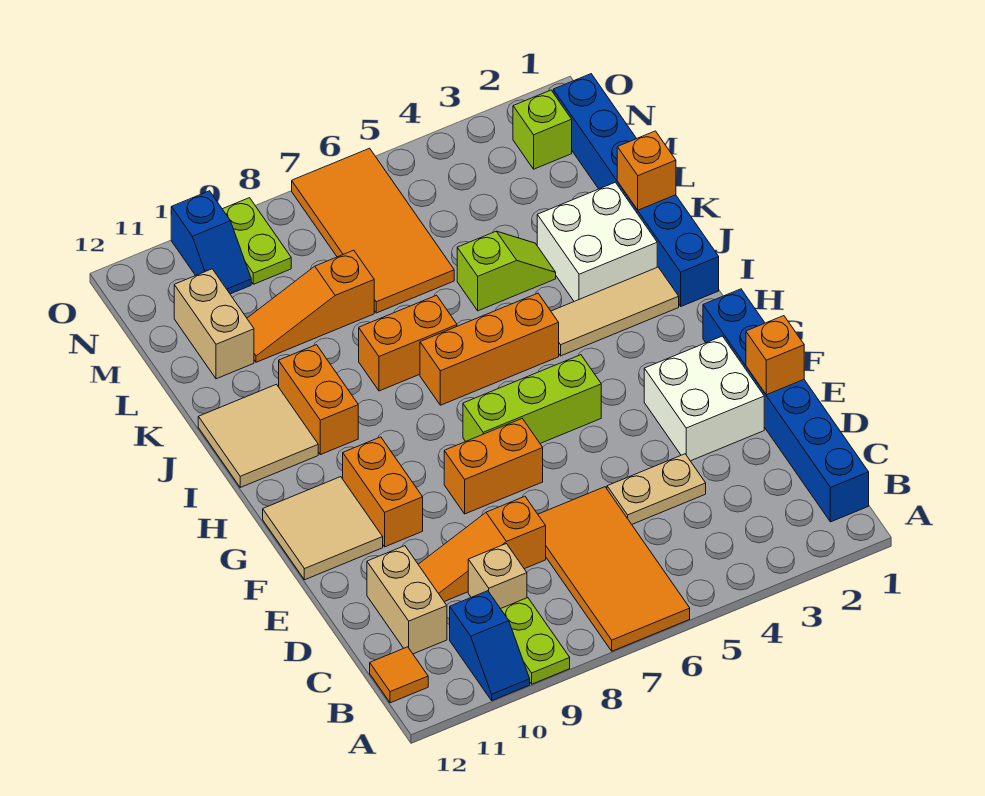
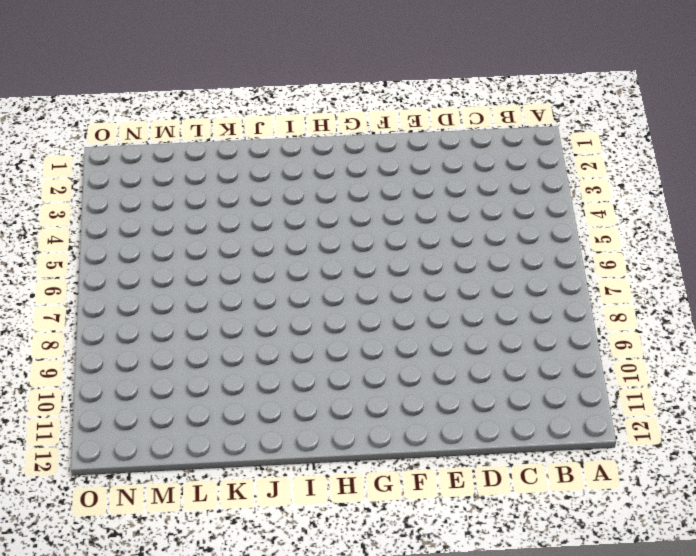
none -> orange tile A6:D7 level 1
none -> lime plate A9:B9 level 1
none -> blue slope A10:B10 level 1 top B
none -> blue brick B1:G1 level 1

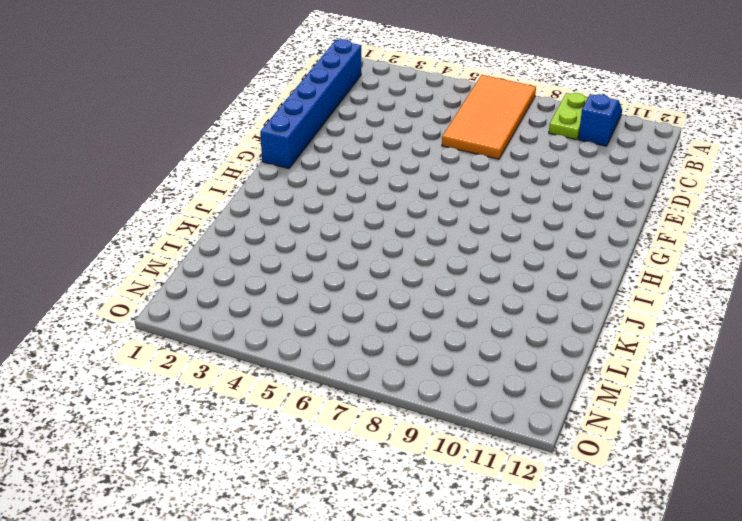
none -> orange tile B12 level 1
none -> tan brick C9 level 1
none -> tan brick C11:D11 level 1
none -> tan plate D4:D5 level 1

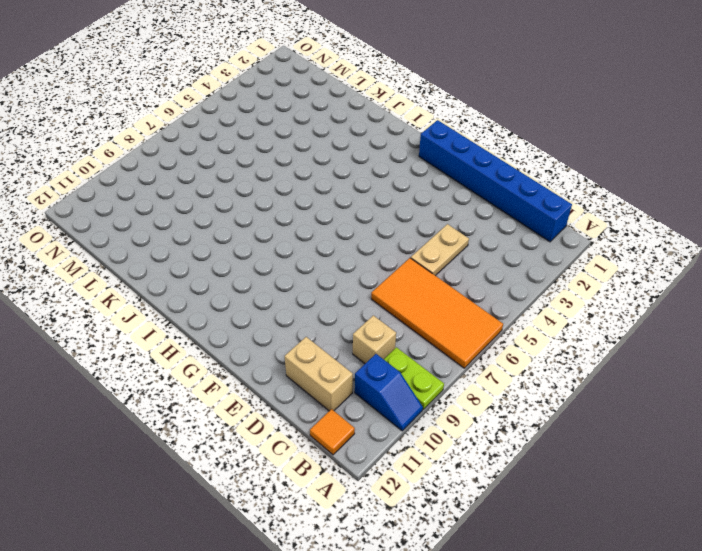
none -> orange slope D8:D10 level 1 top 8
none -> white brick E2:F3 level 1
none -> orange brick F7:F8 level 1
none -> orange brick F10:G10 level 1

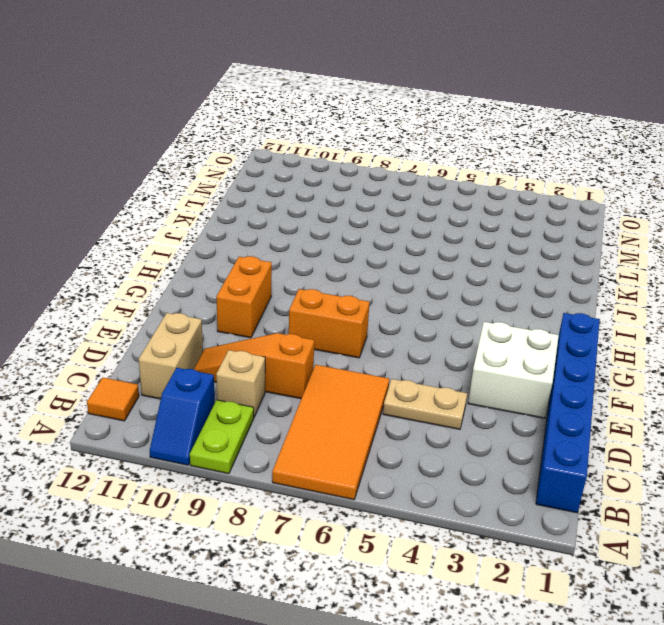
none -> tan tile F11:G12 level 1
none -> lime brick G5:G7 level 1
none -> blue brick I1:N1 level 1
none -> tan tile I2:I4 level 1

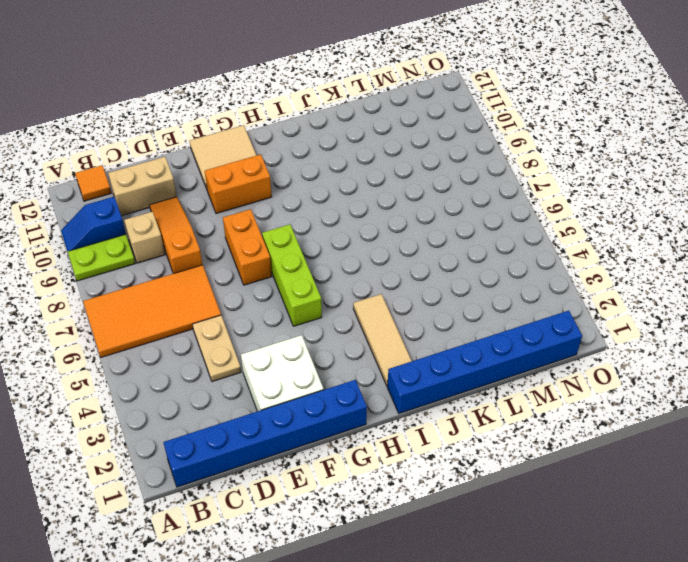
none -> orange brick I5:I7 level 1
none -> orange brick I10:J10 level 1
none -> tan tile I11:J12 level 1
none -> white brick J2:K3 level 1

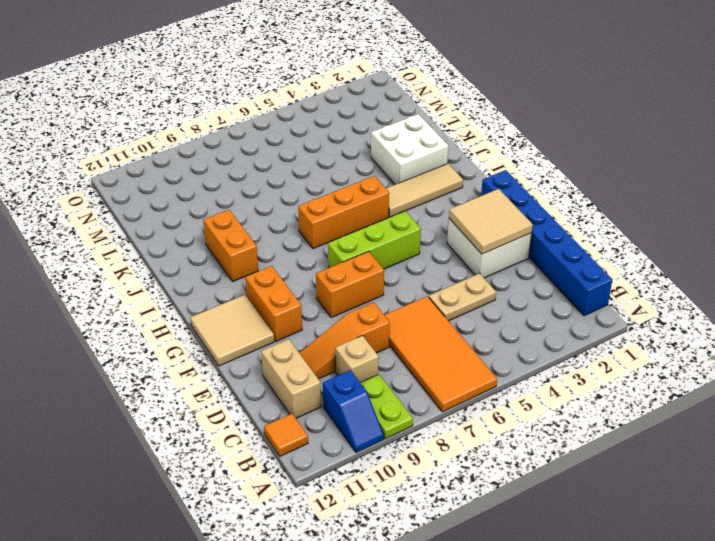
tan tile E2:F3 level 2 -> tan tile I11:J12 level 1
none -> blue brick I1:N1 level 1
none -> orange brick J7:J8 level 1
none -> lime slope K4:K5 level 1 top 5
none -> orange tile L6:O7 level 1

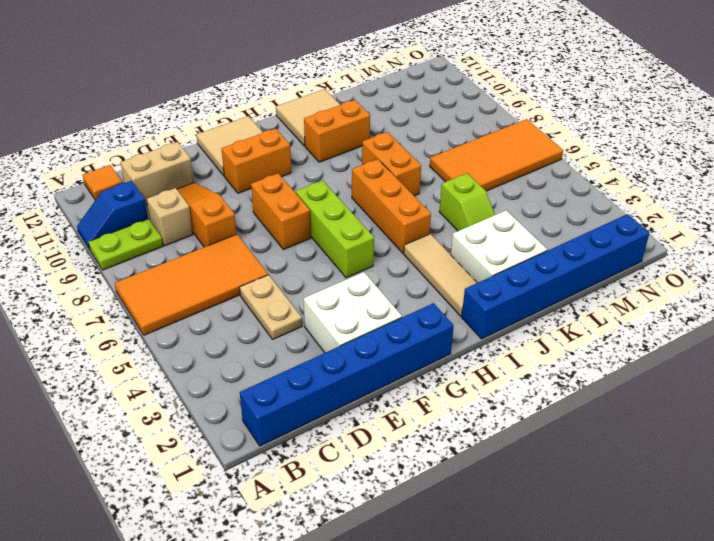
none -> orange slope L8:L10 level 1 top 8
none -> tan brick L11:M11 level 1
none -> lime brick N2 level 1
none -> lime plate N9:O9 level 1

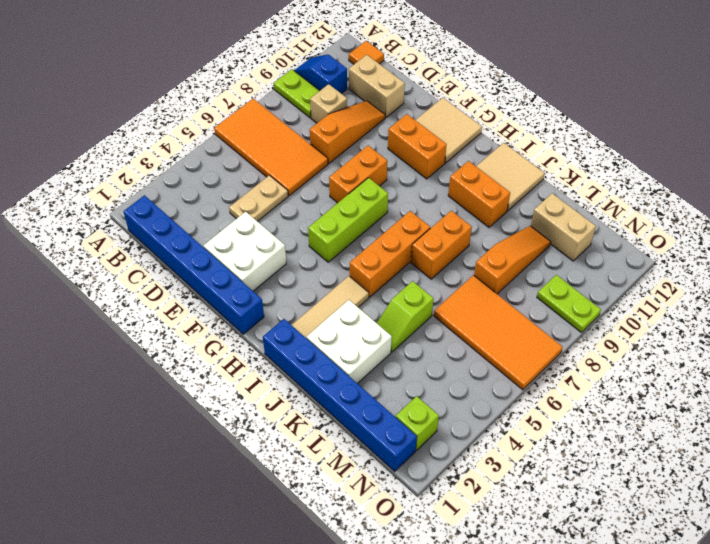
none -> blue slope N10:O10 level 1 top O
none -> orange brick E1 level 2
none -> orange brick K1 level 2

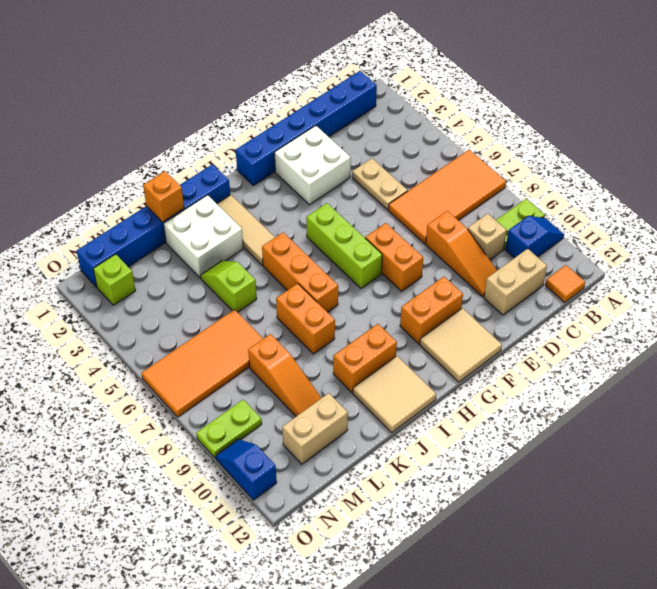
blue slope O10:O11 level 1 top 11 -> blue slope N10:O10 level 1 top O
none -> orange brick E1 level 2

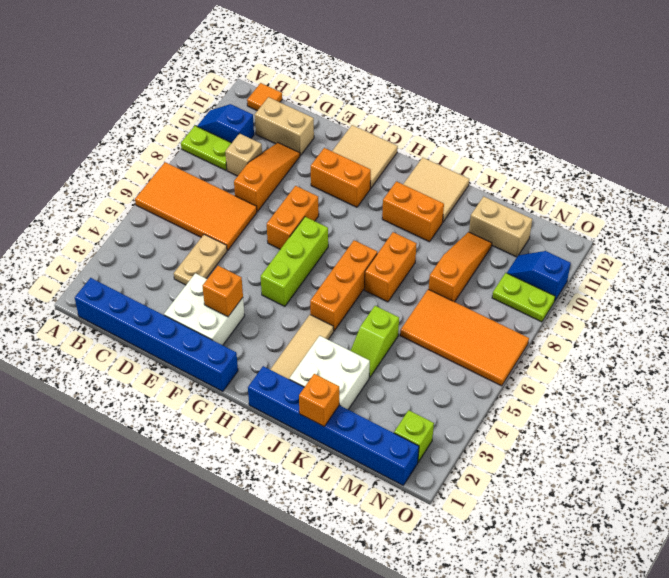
orange brick F3 level 2 -> orange brick E1 level 2

